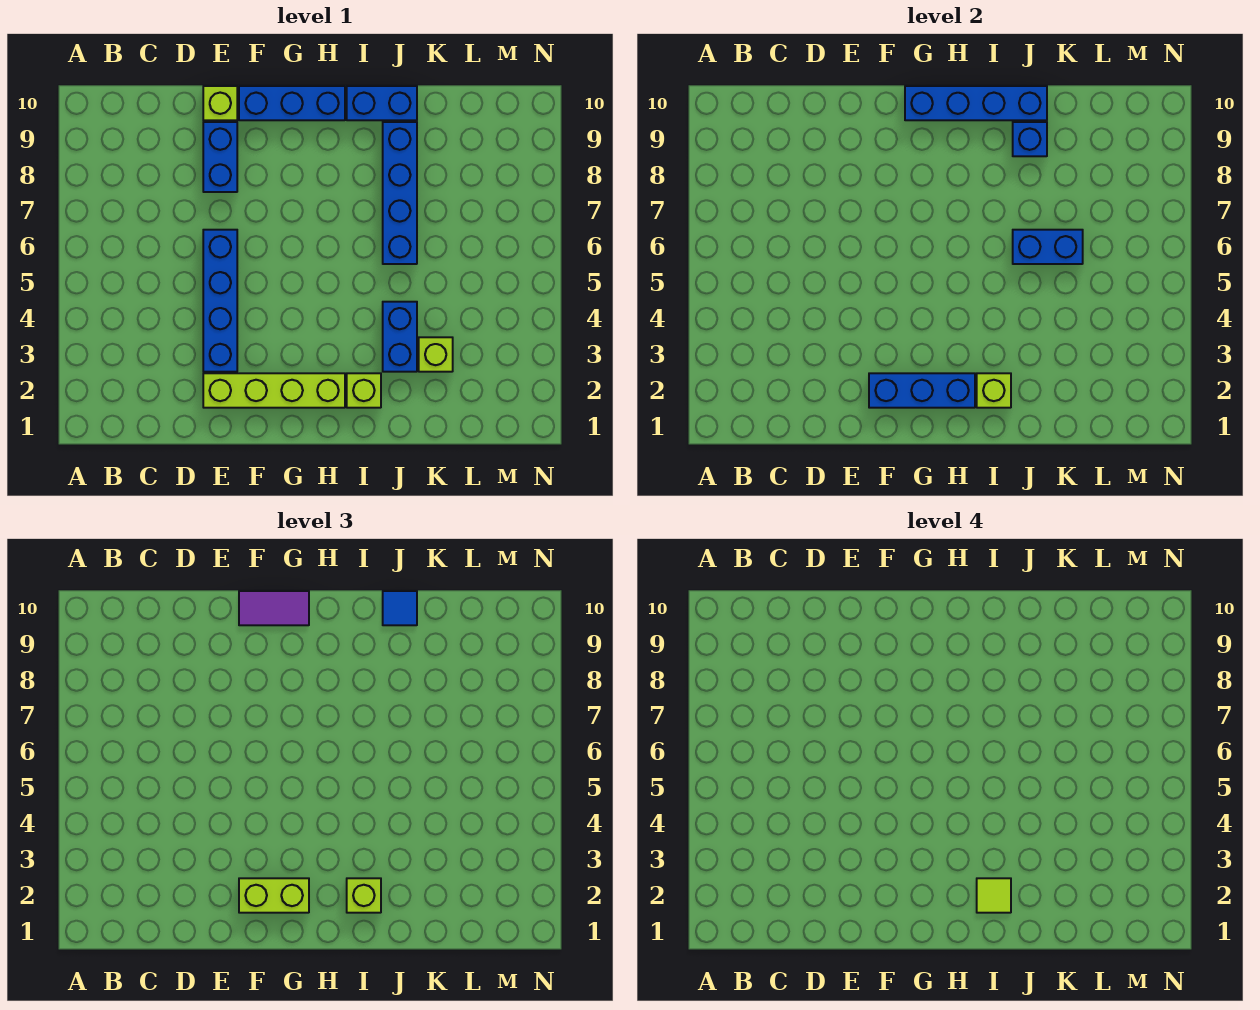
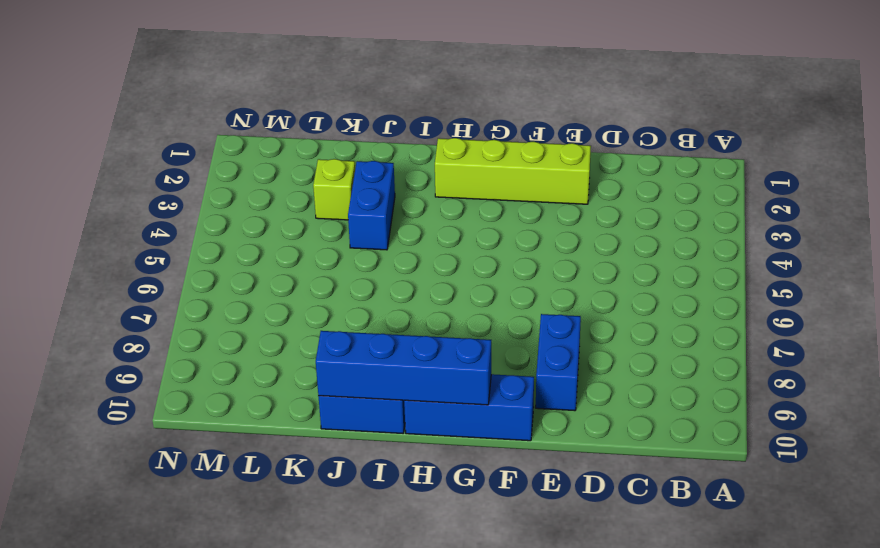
none -> blue brick E3:E6 level 1
none -> lime brick E10 level 1
none -> lime brick I2 level 1

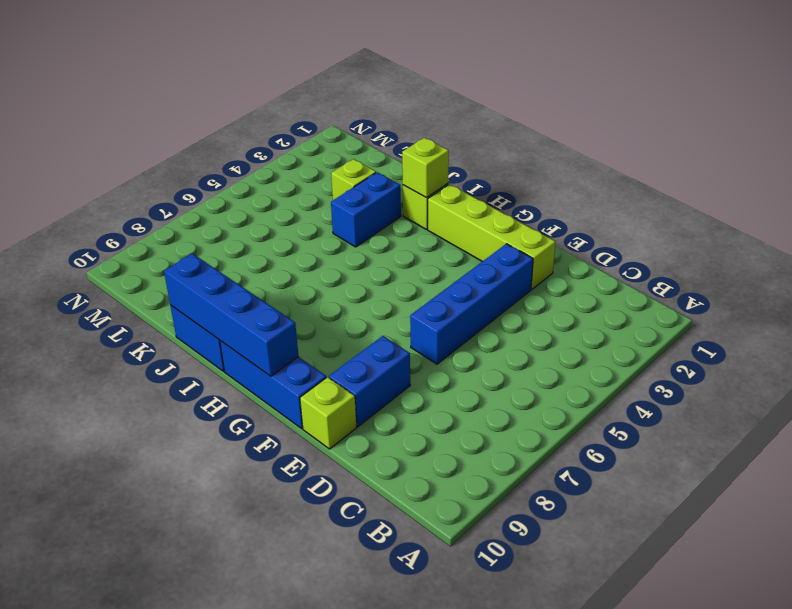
none -> blue brick J6:J9 level 1
none -> blue brick F2:H2 level 2
none -> blue brick J6:K6 level 2

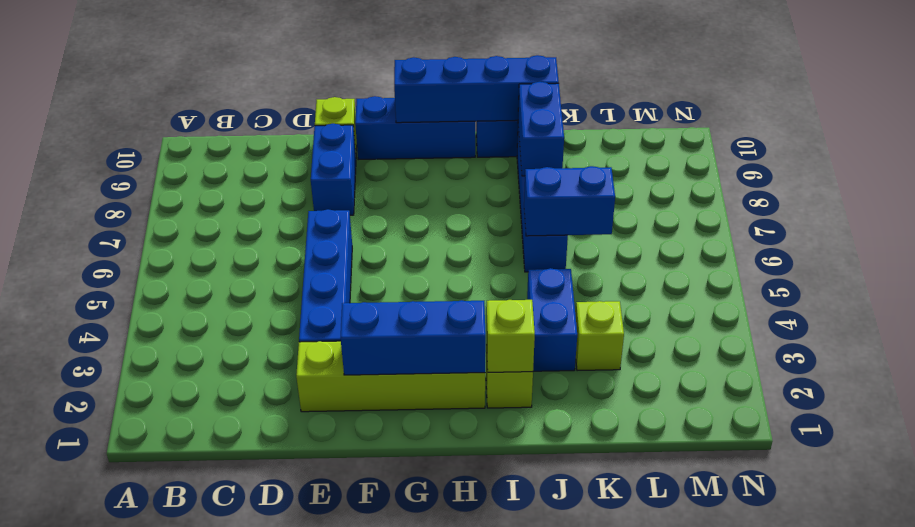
blue brick J8:J9 level 2 -> blue brick J9 level 2
none -> lime brick F2:G2 level 3
none -> purple tile F10:G10 level 3
none -> lime brick I2 level 3

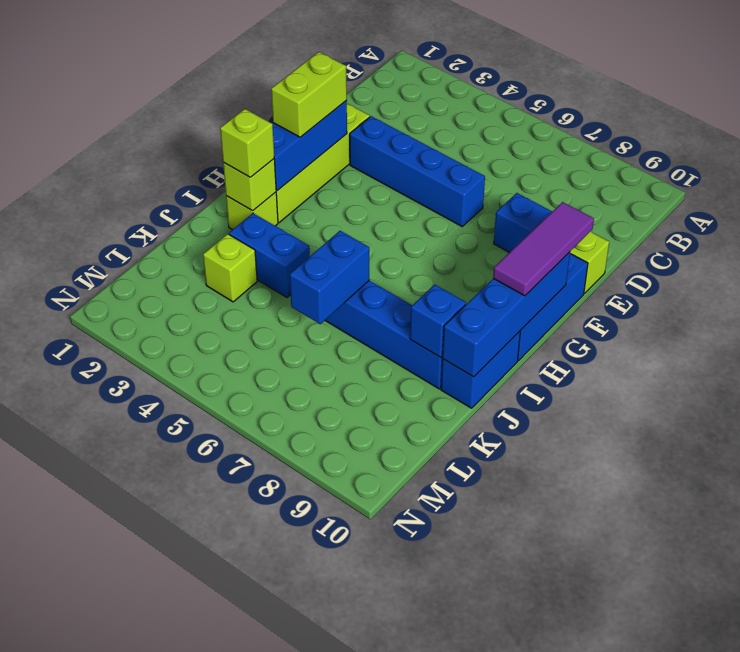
purple tile F10:H10 level 3 -> purple tile F10:G10 level 3
none -> blue tile J10 level 3
none -> lime tile I2 level 4

